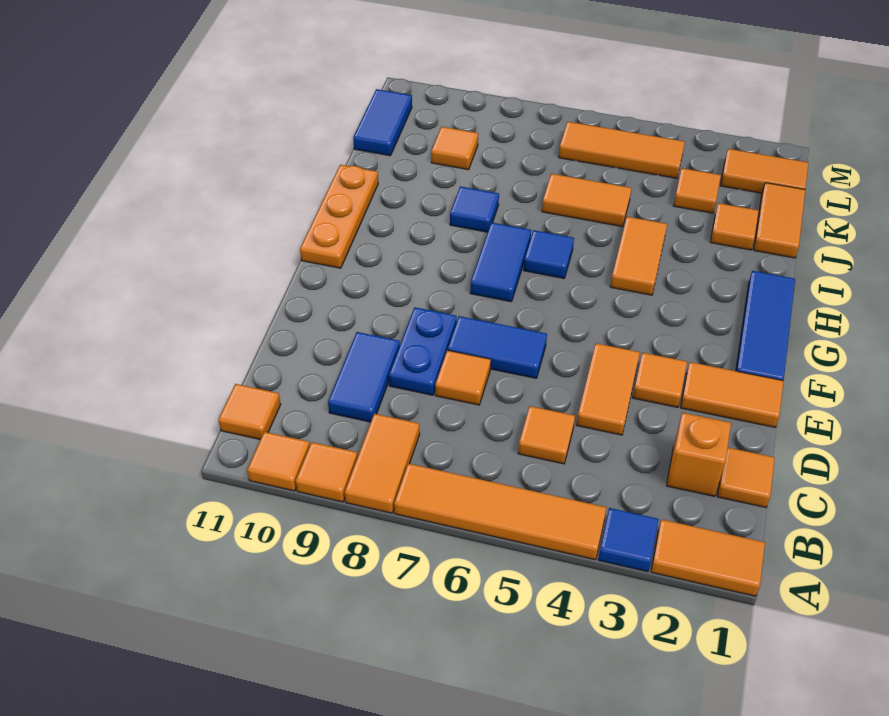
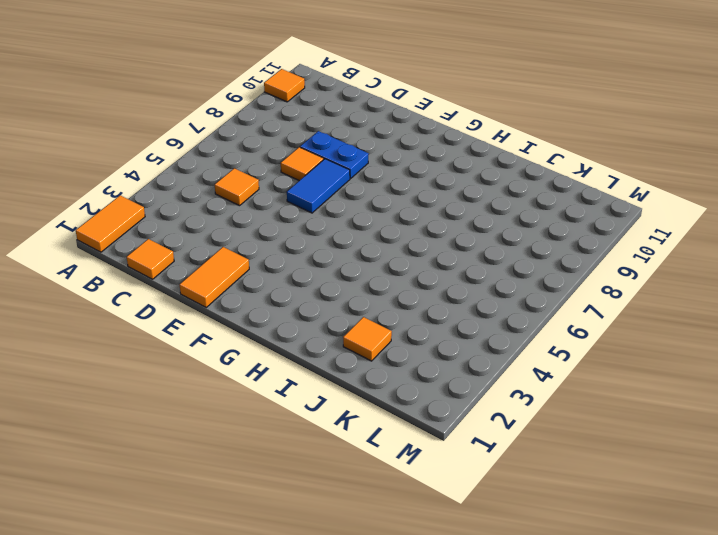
none -> blue tile A3 level 1
none -> orange tile A4:A7 level 1
none -> orange tile A8:B8 level 1
none -> orange tile A9 level 1

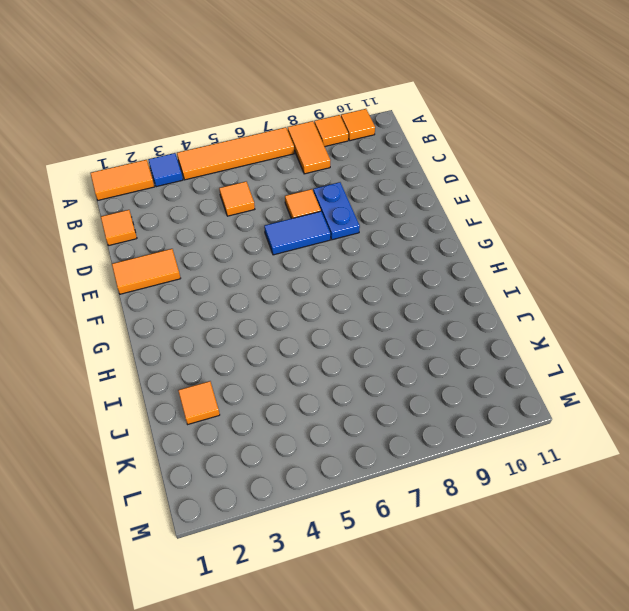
none -> orange tile B11 level 1
none -> orange brick C2 level 1
none -> blue tile C9:D9 level 1
none -> orange tile D4:E4 level 1

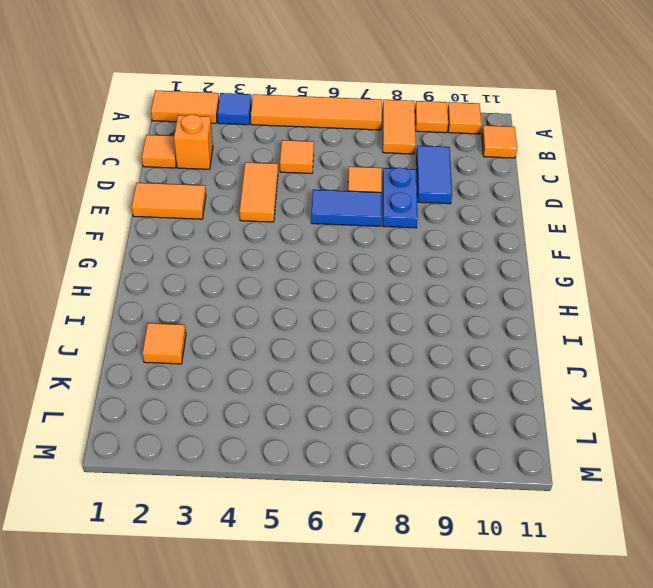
none -> orange tile E3 level 1
none -> blue tile F1:H1 level 1
none -> blue tile G7:H7 level 1
none -> orange plate G11:I11 level 1

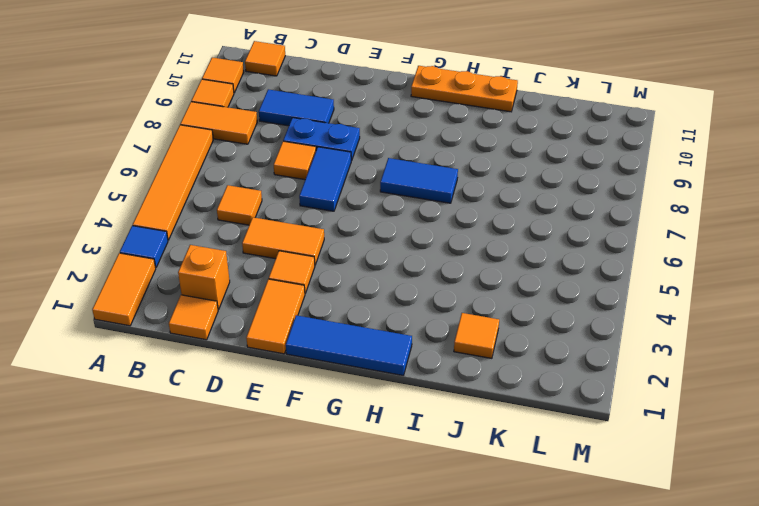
none -> orange tile H4:I4 level 1
none -> blue tile H6 level 1
none -> blue tile I8 level 1
none -> orange tile J1:K1 level 1

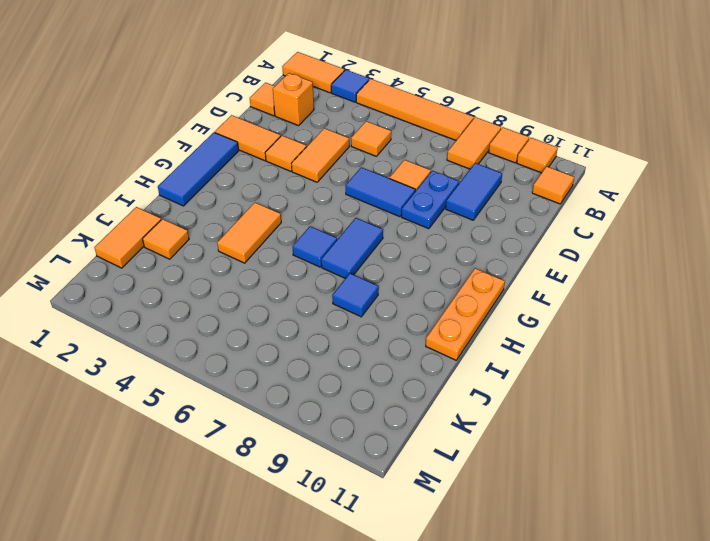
none -> orange tile J5:J6 level 1
none -> orange tile K3 level 1
none -> orange tile K9 level 1
none -> blue tile K11:L11 level 1

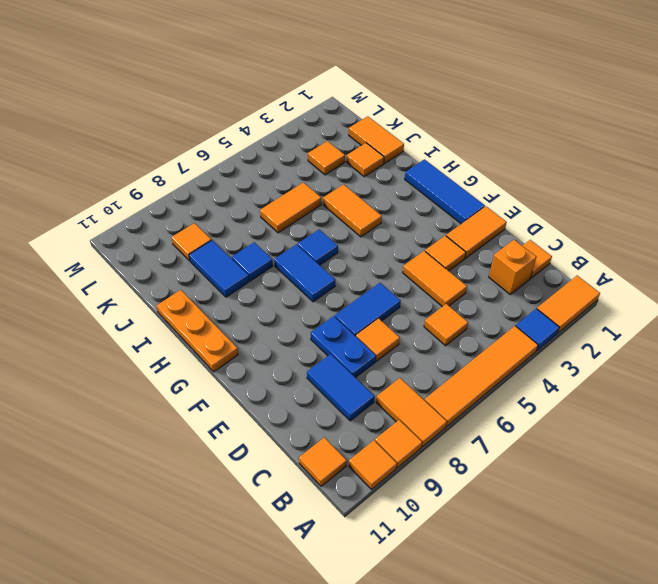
blue tile I9:J9 level 1 -> blue tile K11:L11 level 1
none -> orange tile L1:L2 level 1
none -> orange tile L4:L6 level 1

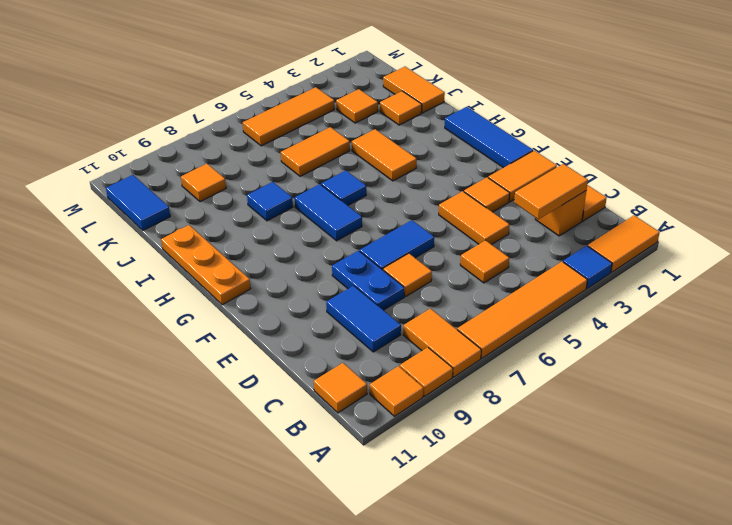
orange tile C2:C3 level 2 -> orange tile L1:L2 level 1

